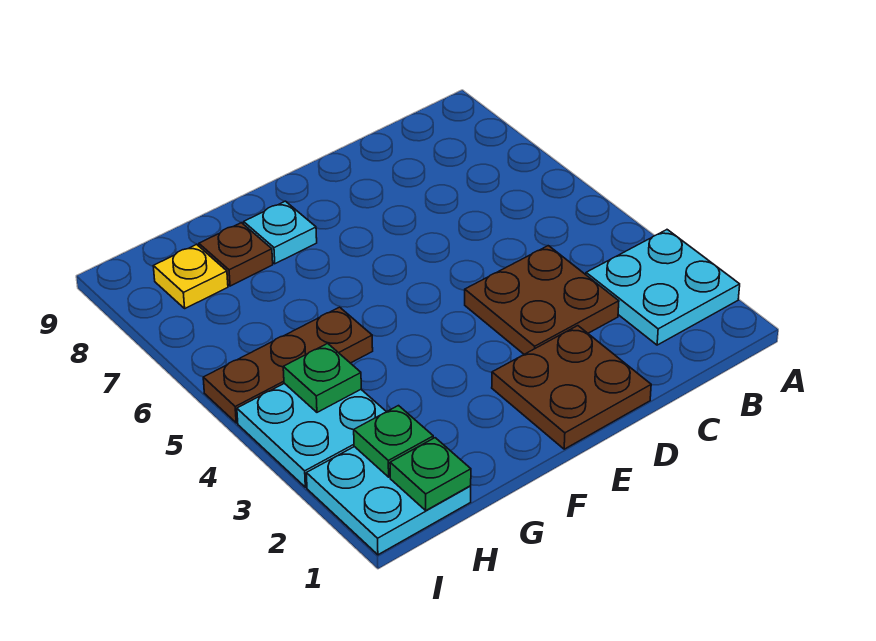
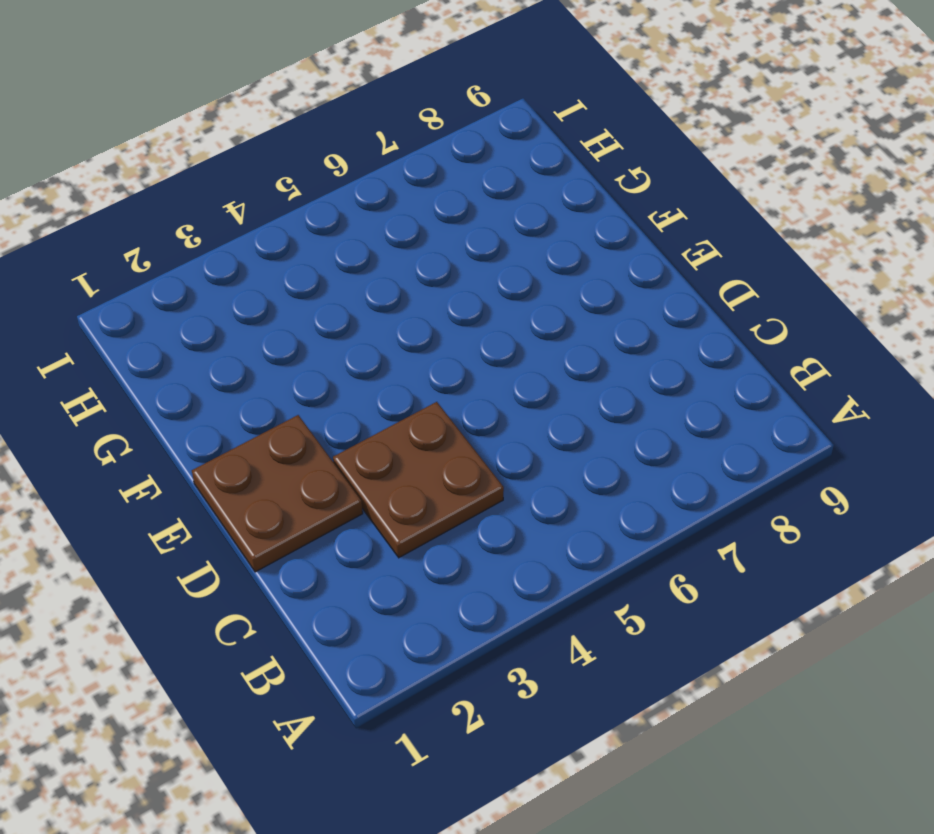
none -> cyan plate A2:B3 level 1
none -> cyan plate F8 level 1
none -> brown plate G5:I5 level 1

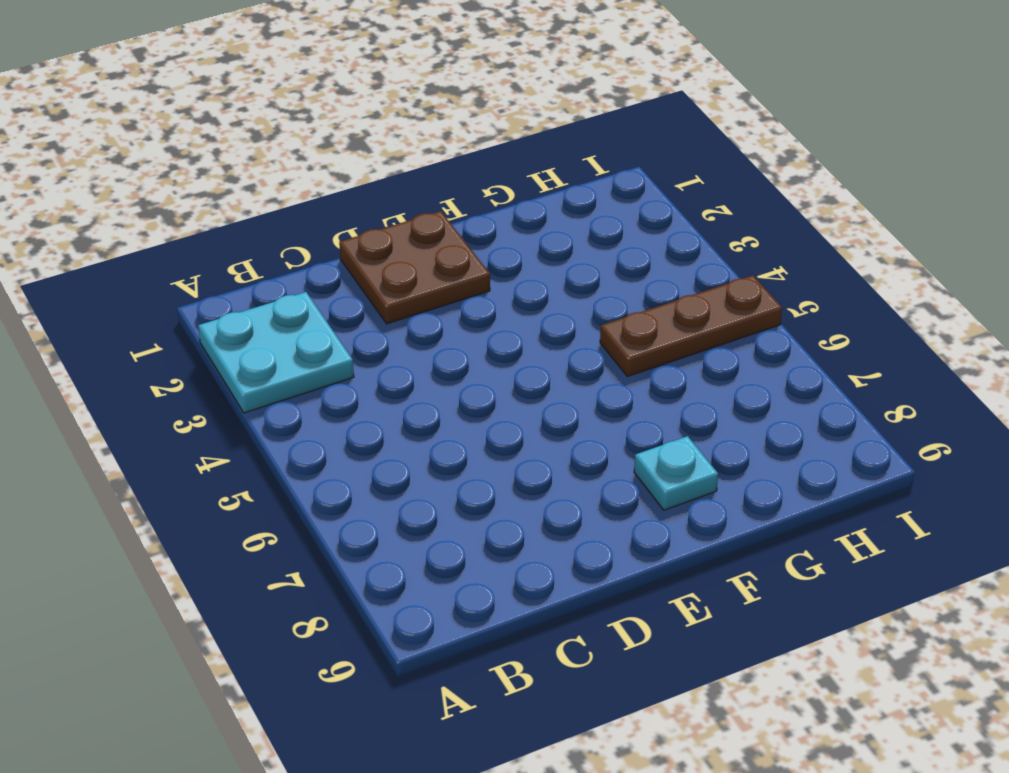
none -> brown plate C3:D4 level 1
none -> brown plate G8 level 1
none -> cyan plate H1:I2 level 1

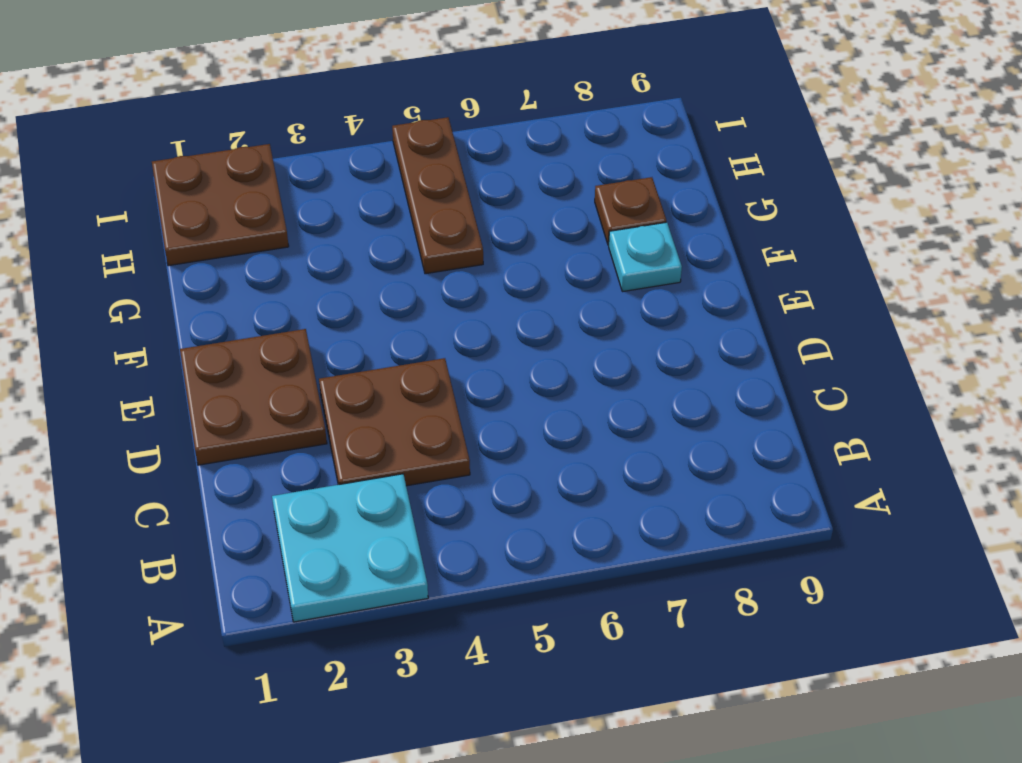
brown plate H1:I2 level 1 -> cyan plate H1:I2 level 1
none -> cyan plate H3:I4 level 1
none -> yellow plate H8 level 1
none -> green plate H1 level 2

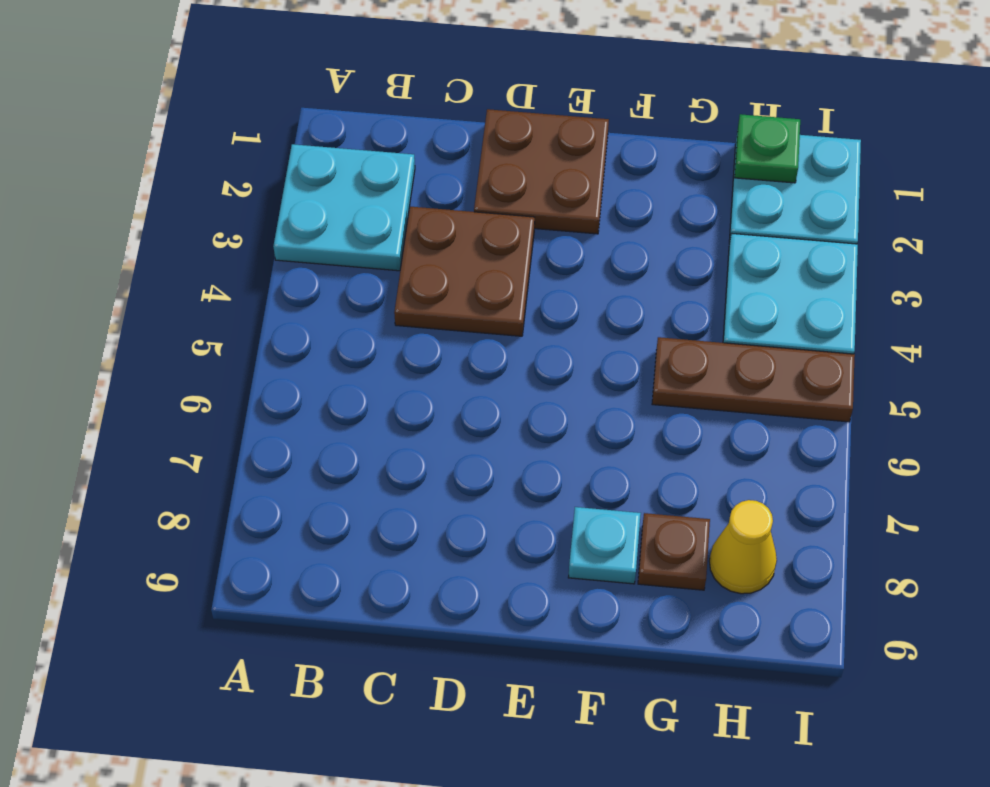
yellow cone H8 level 1 -> yellow plate H8 level 1
none -> green plate H2 level 2
none -> green plate H4 level 2

